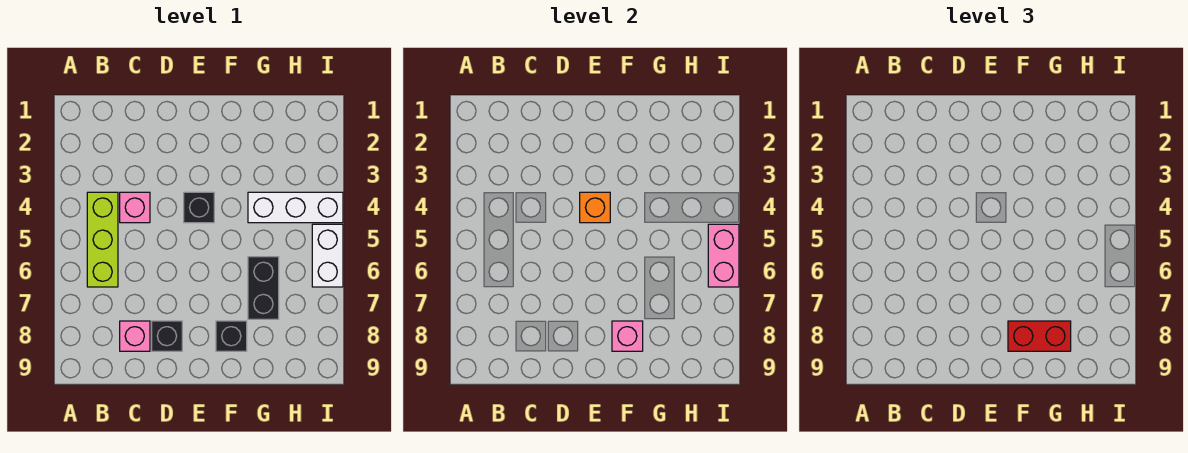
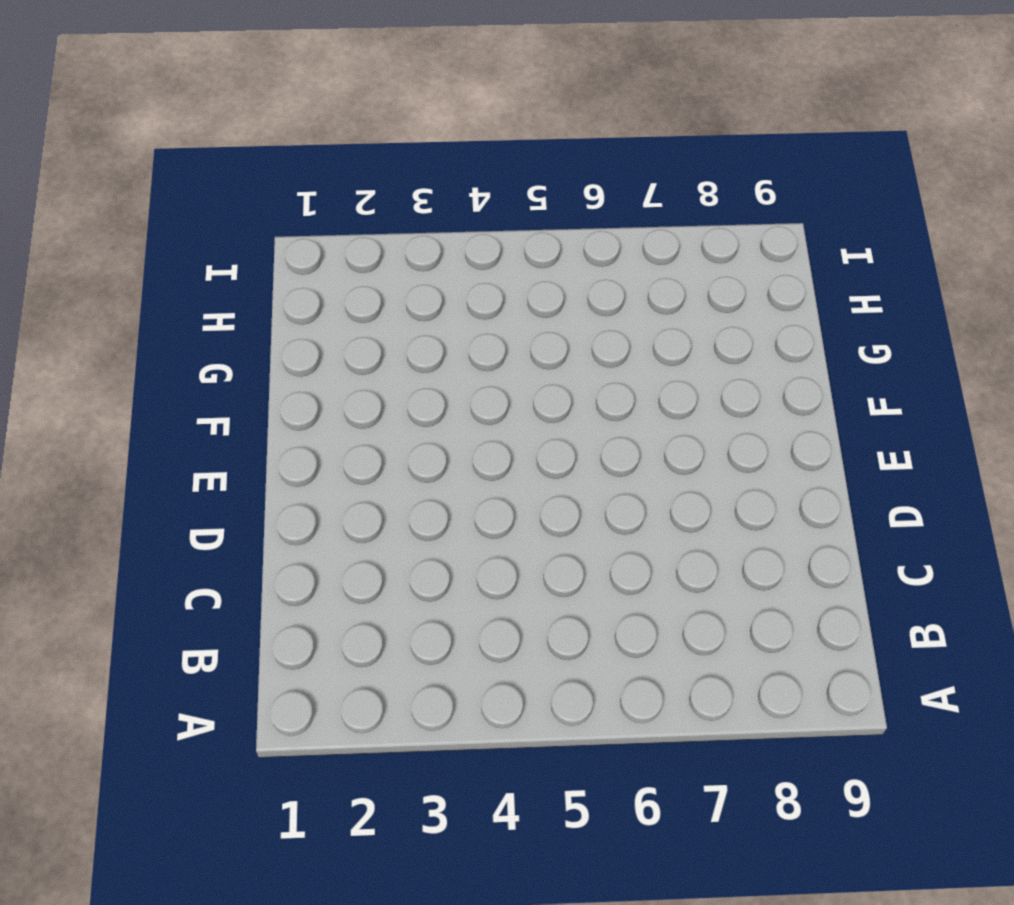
none -> lime brick B4:B6 level 1
none -> pink brick C4 level 1
none -> pink brick C8 level 1

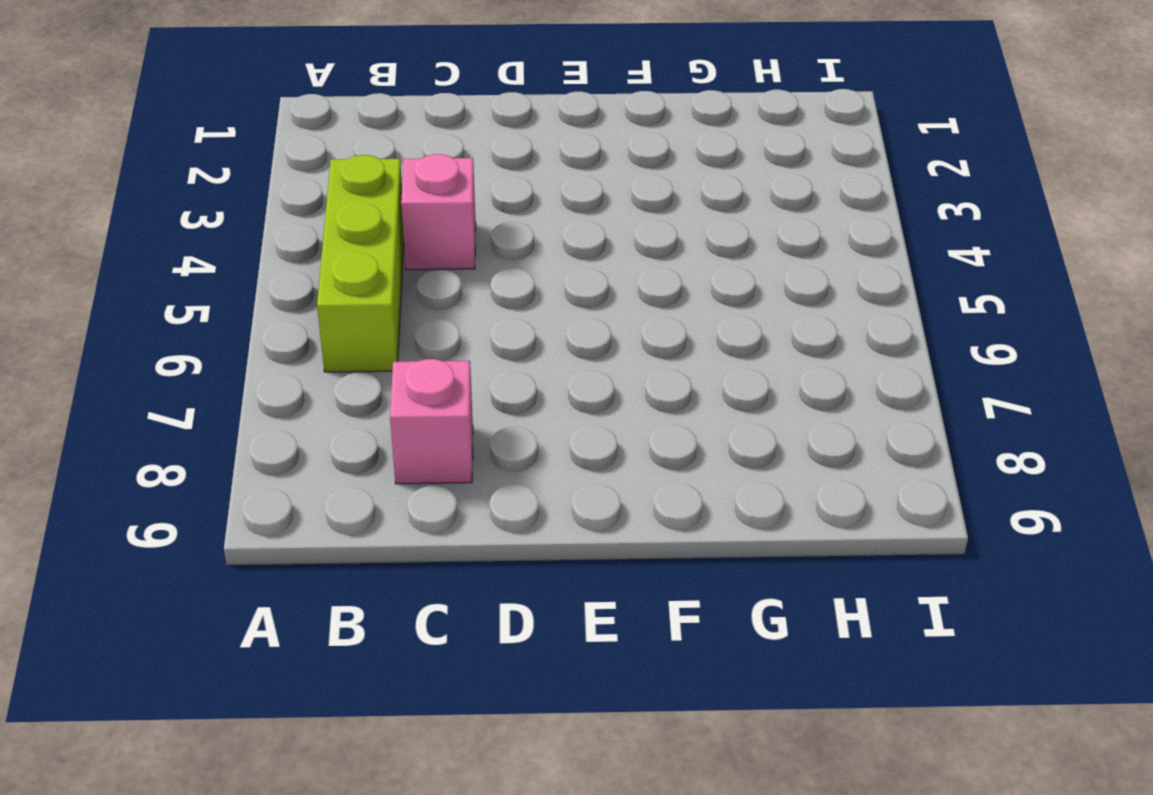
none -> black brick D8 level 1
none -> black brick E4 level 1
none -> black brick F8 level 1

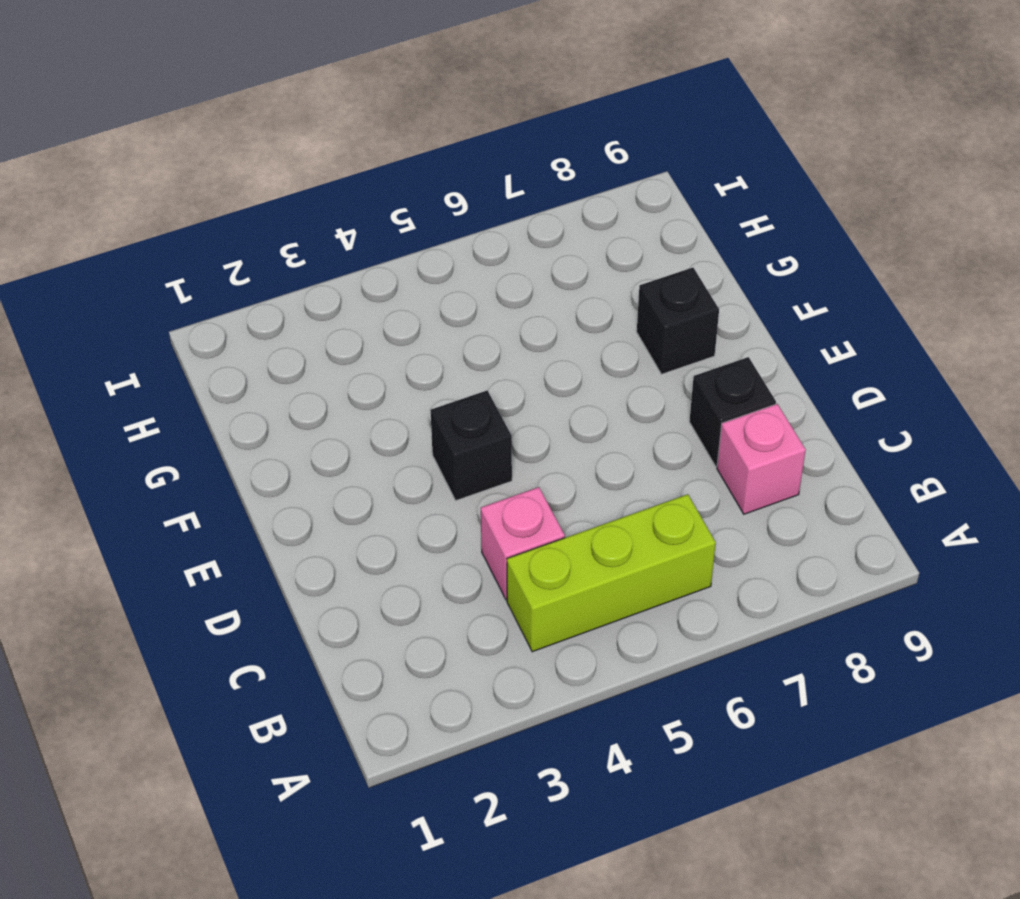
none -> white brick G4:I4 level 1
none -> black brick G6:G7 level 1
none -> white brick I5:I6 level 1

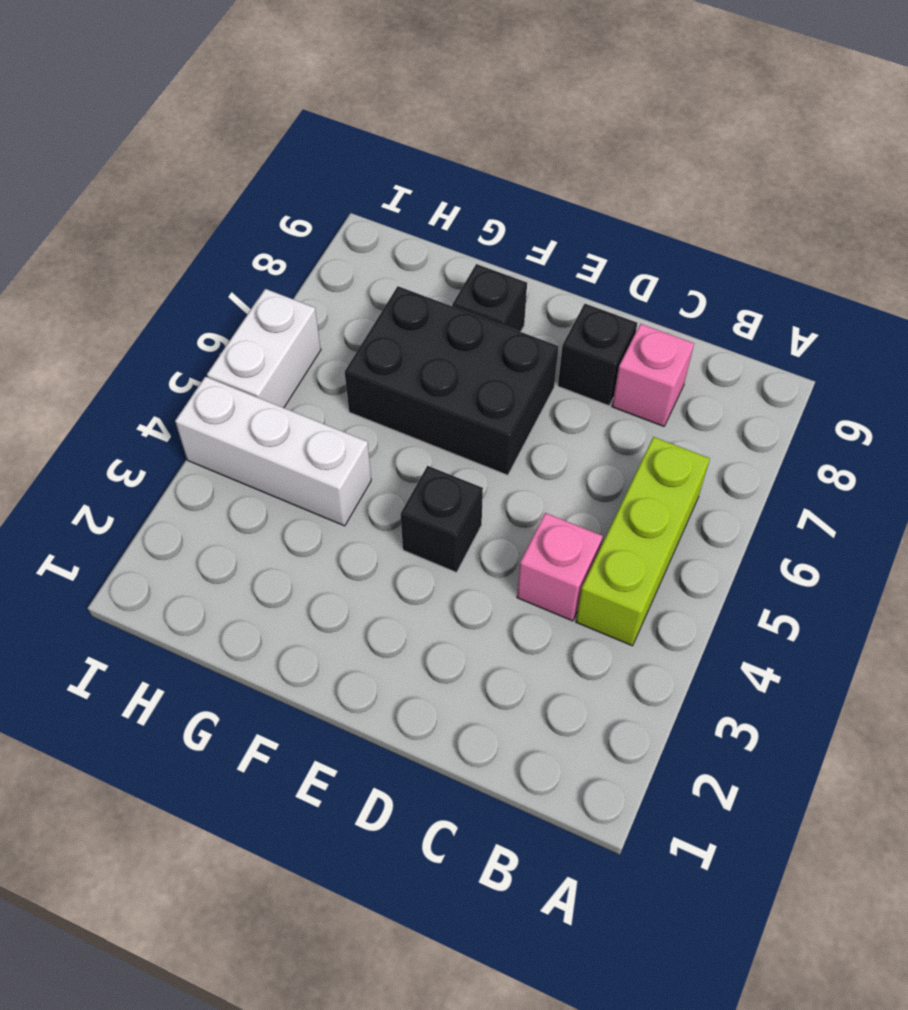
black brick E6:G7 level 1 -> black brick G6:G7 level 1
none -> orange brick E4 level 2
none -> pink brick F8 level 2
none -> pink brick I5:I6 level 2

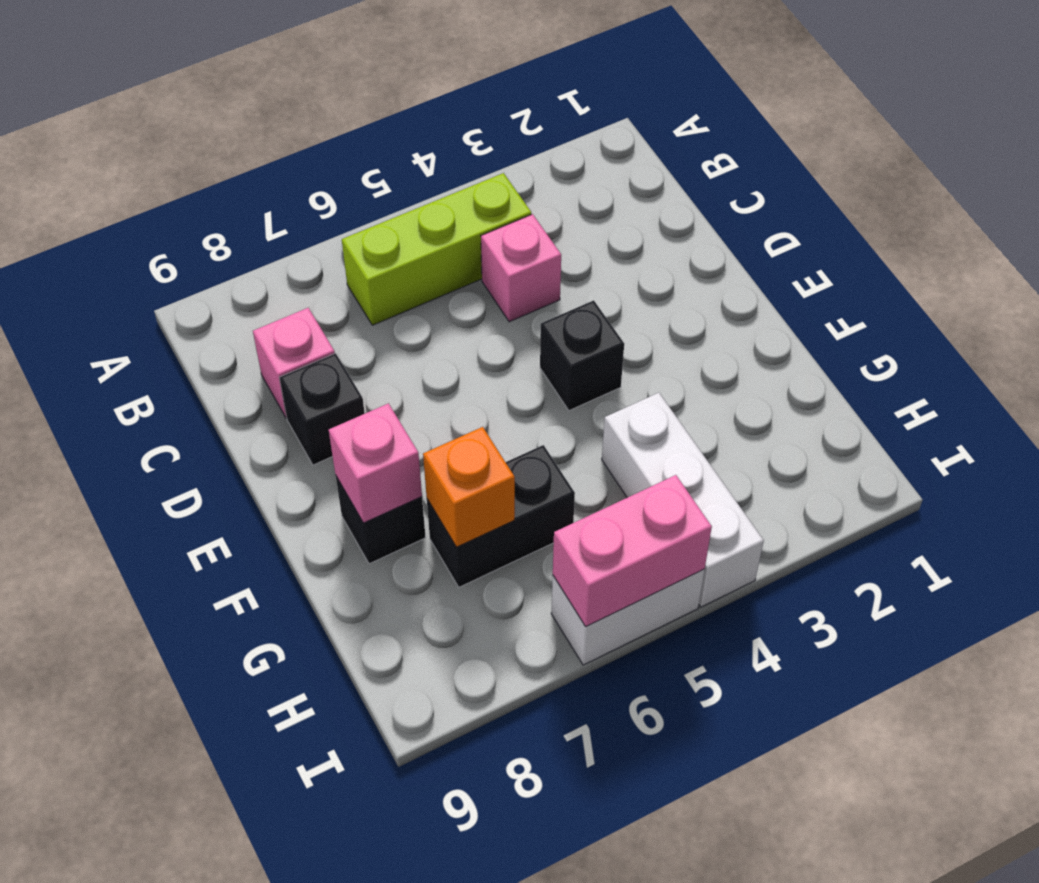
orange brick G7 level 2 -> orange brick E4 level 2
none -> red brick F8:G8 level 3

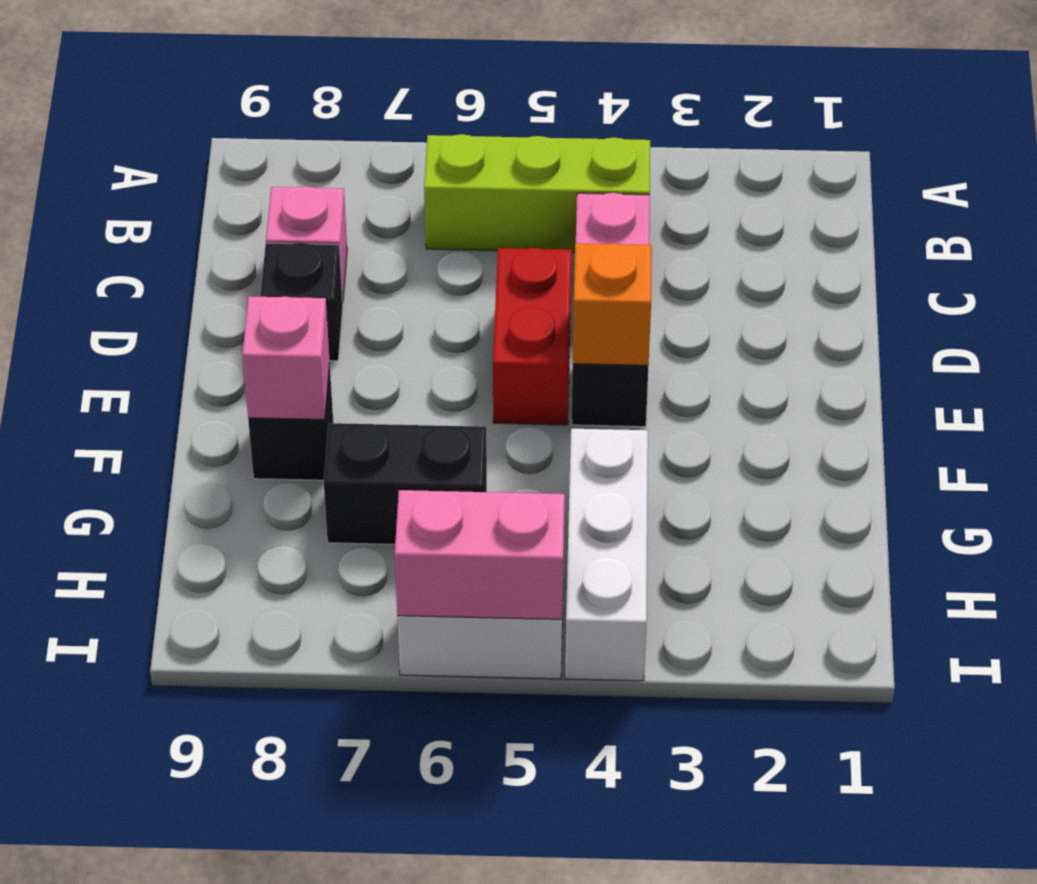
red brick D5:E5 level 1 -> red brick F8:G8 level 3

